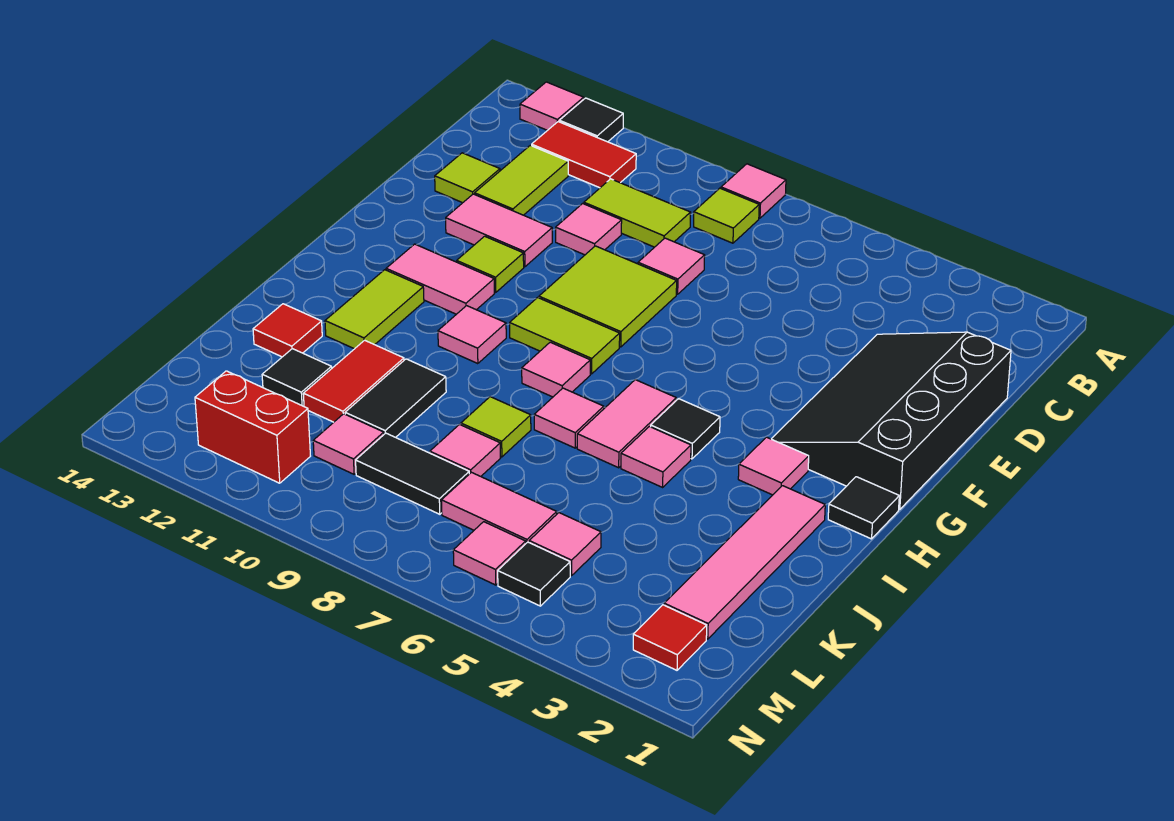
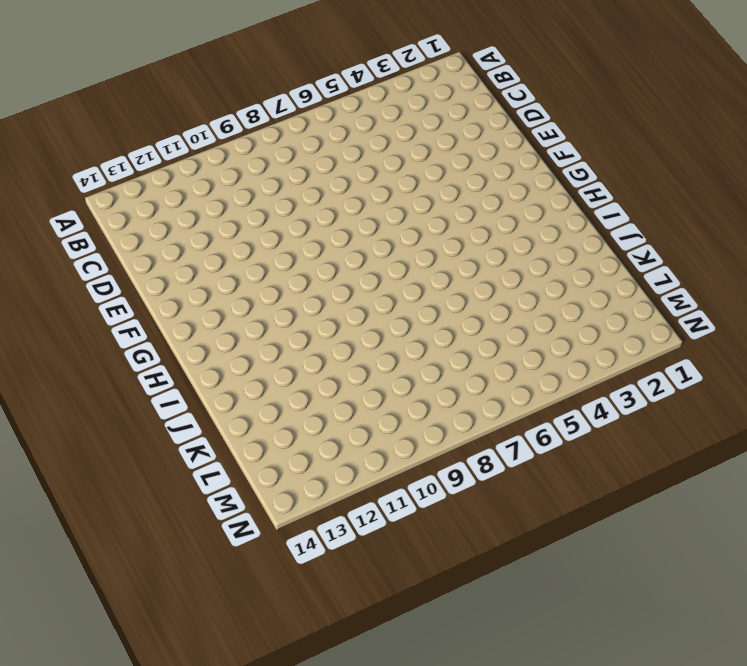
none -> pink tile A8 level 1
none -> black tile A12 level 1
none -> pink tile A13 level 1
none -> lime tile B8 level 1

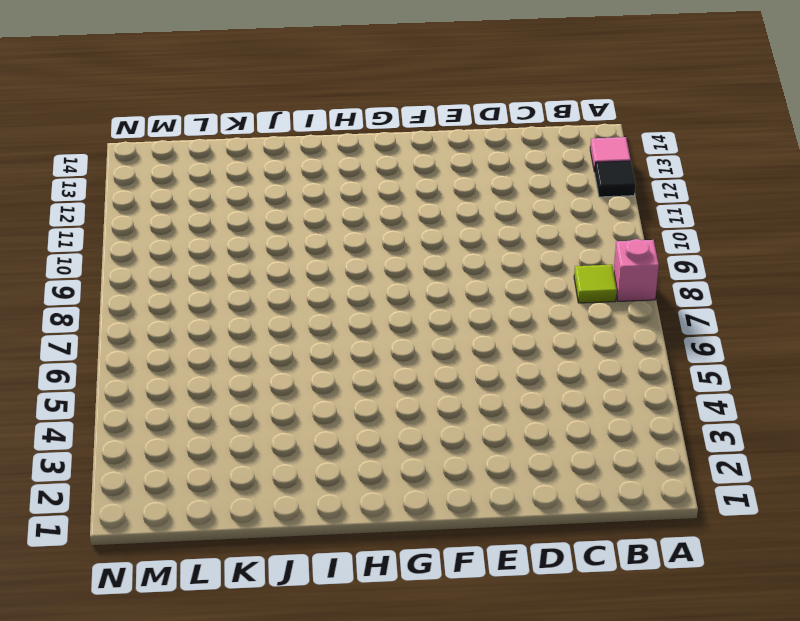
pink brick A8 level 1 -> pink tile A8 level 1
none -> red tile B11:B12 level 1
none -> lime tile C9:C10 level 1
none -> lime tile C12:D12 level 1
none -> black slope D1:G3 level 1 top 1

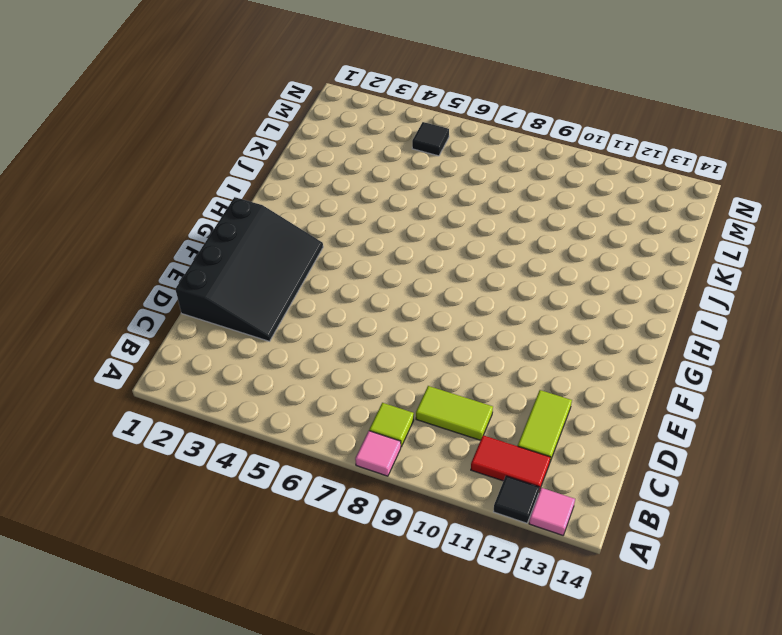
none -> pink tile D8 level 1
none -> pink tile D10 level 1
none -> lime tile D13 level 1
none -> lime tile E8:F9 level 1

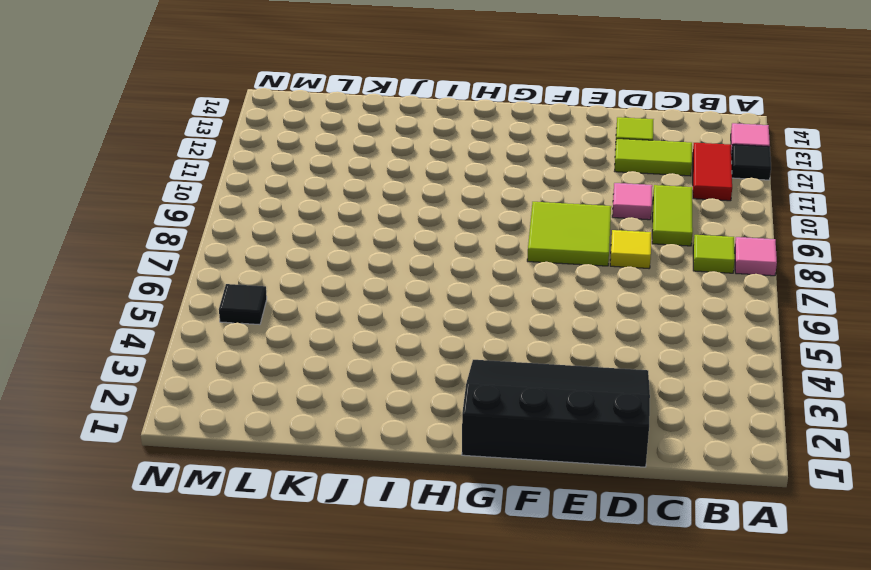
yellow tile D8 level 1 -> pink tile D8 level 1
none -> pink tile E11:E12 level 1
none -> lime tile F11 level 1
none -> lime tile G8:G9 level 1
none -> pink tile G11:G12 level 1

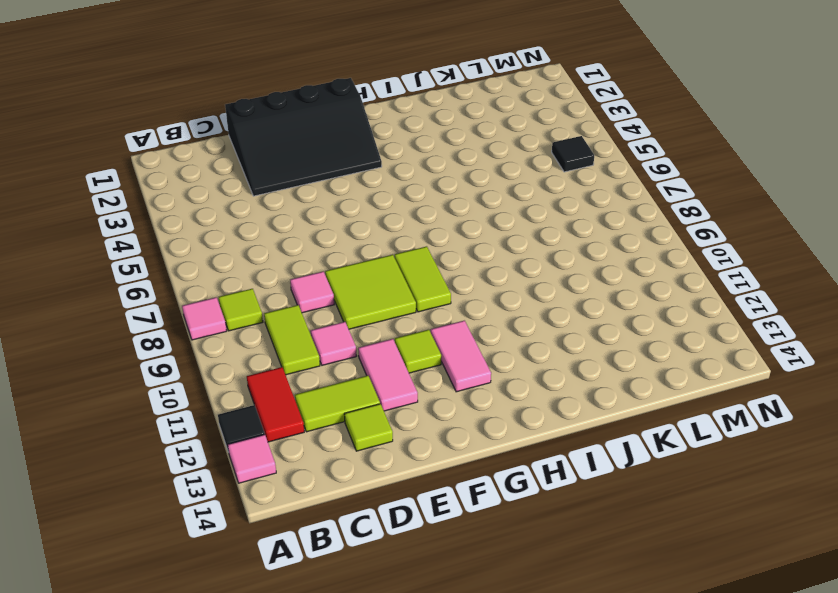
none -> black tile H1 level 1
none -> pink tile H3 level 1
none -> black tile H5 level 1
none -> pink tile H6:I6 level 1

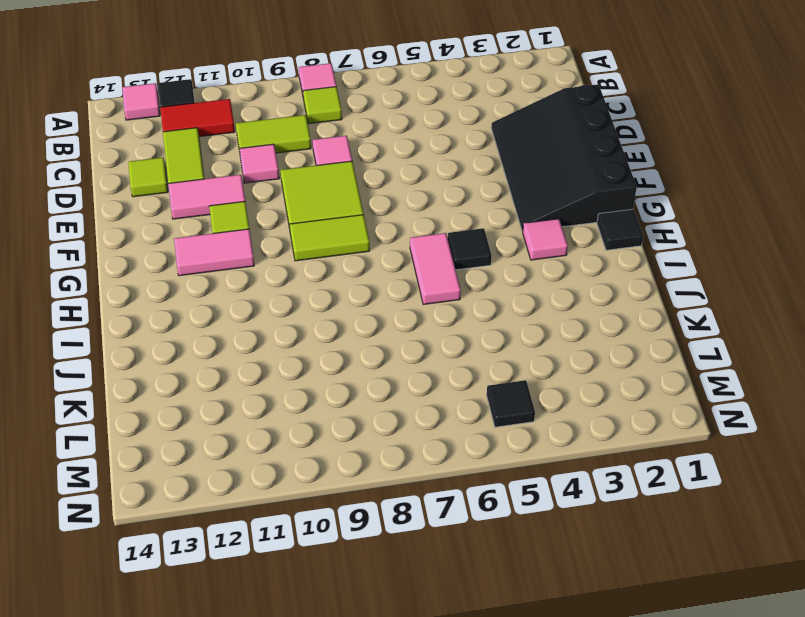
none -> pink tile H8 level 1
none -> pink tile H10 level 1
none -> lime tile H12:I12 level 1
none -> pink tile I2:L2 level 1

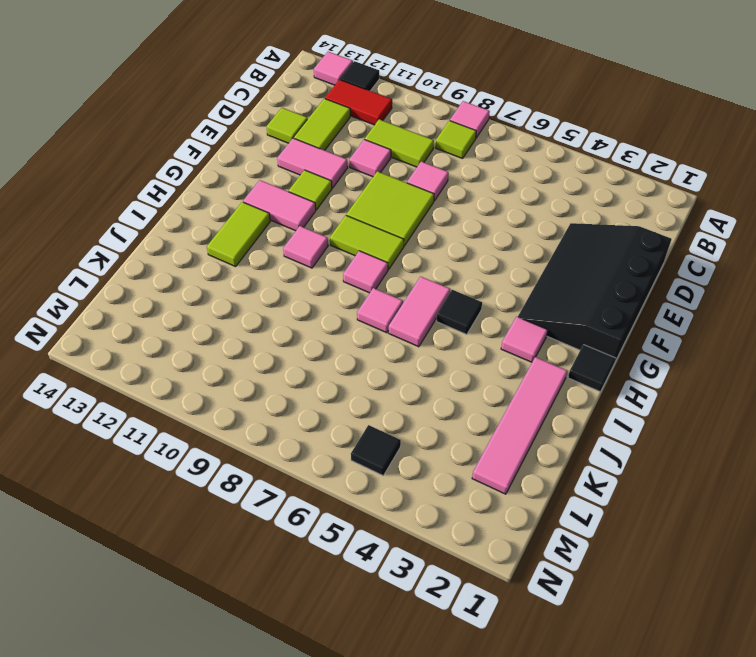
none -> pink tile I5 level 1
none -> lime tile J8 level 1
none -> black tile J10:K10 level 1
none -> red tile J11:K11 level 1

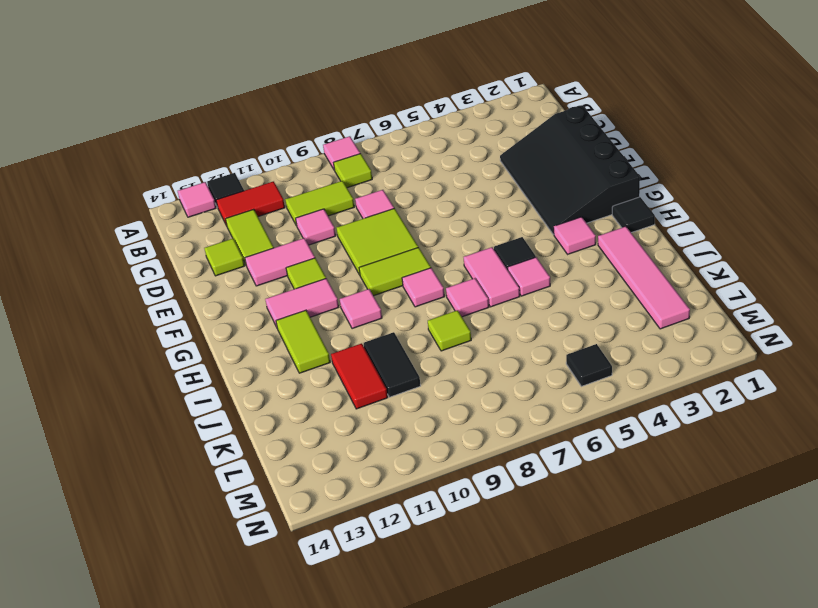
none -> red tile J13 level 1
none -> pink tile K8 level 1
none -> black tile K12 level 1
none -> pink tile L5 level 1

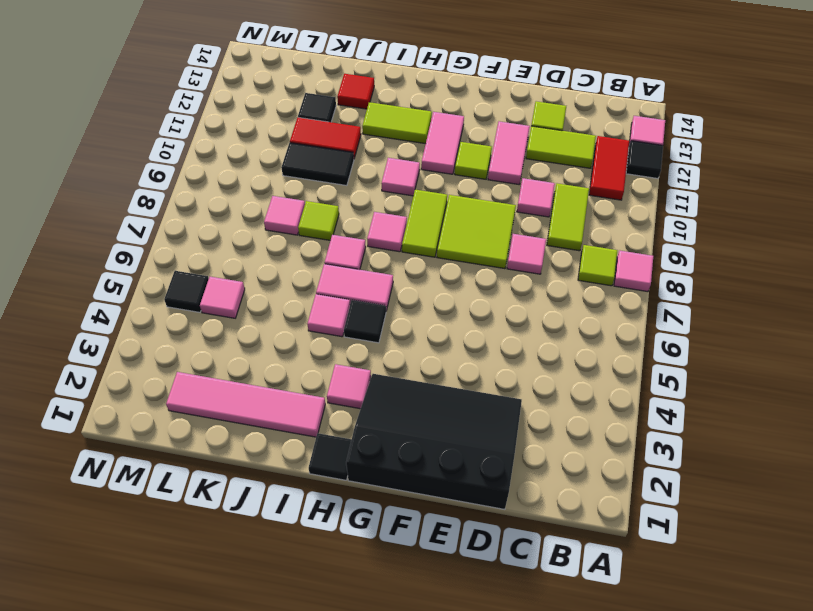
none -> pink tile L6:L7 level 1
none -> black tile L8:L9 level 1
none -> pink tile L10 level 1
none -> red tile M2 level 1

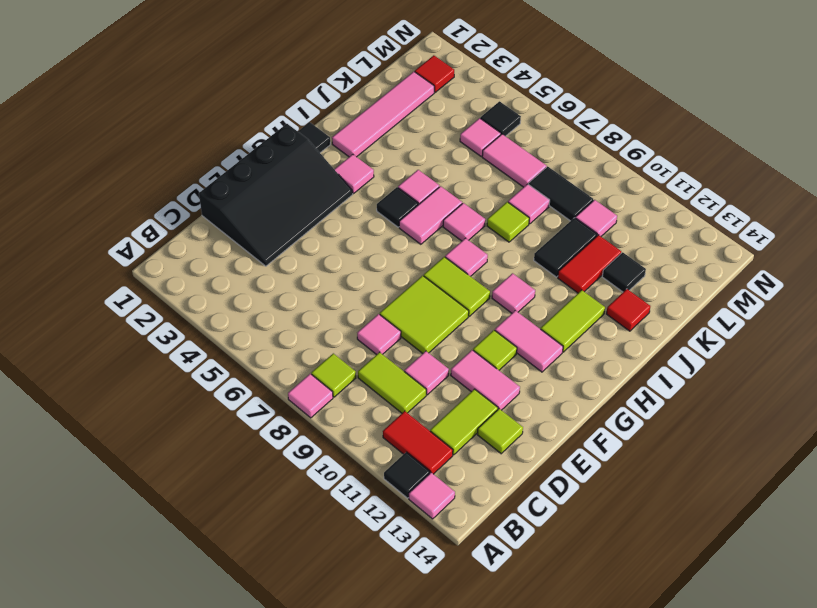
none -> pink tile M6 level 1
none -> red brick M11:M12 level 1

